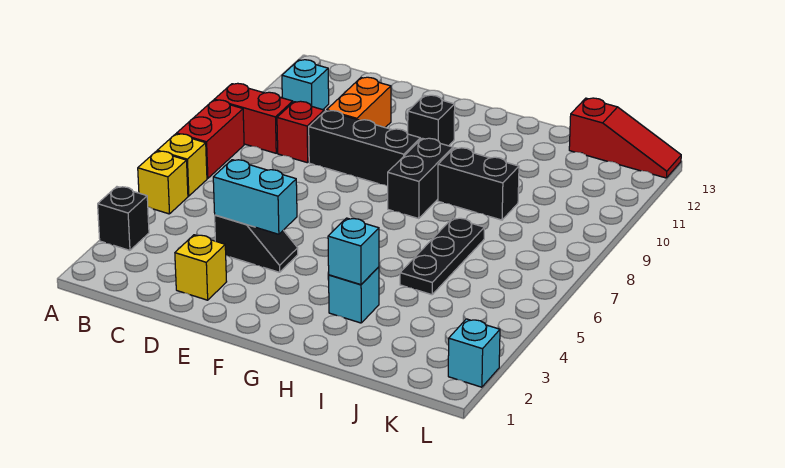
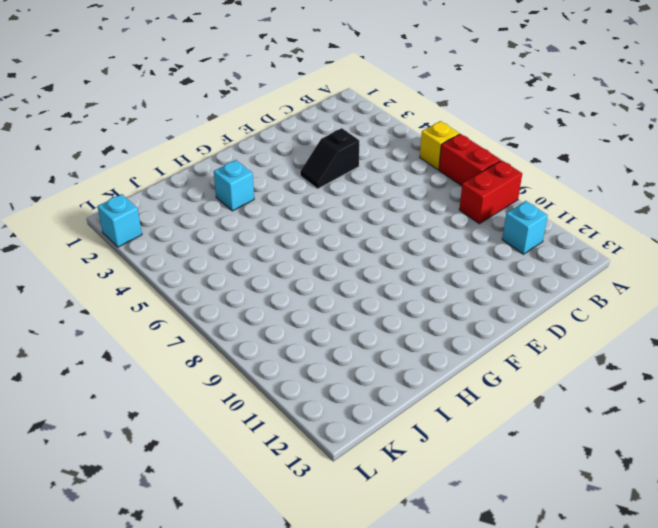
none -> black brick A3 level 1
none -> yellow brick A5 level 1
none -> red brick C9 level 1

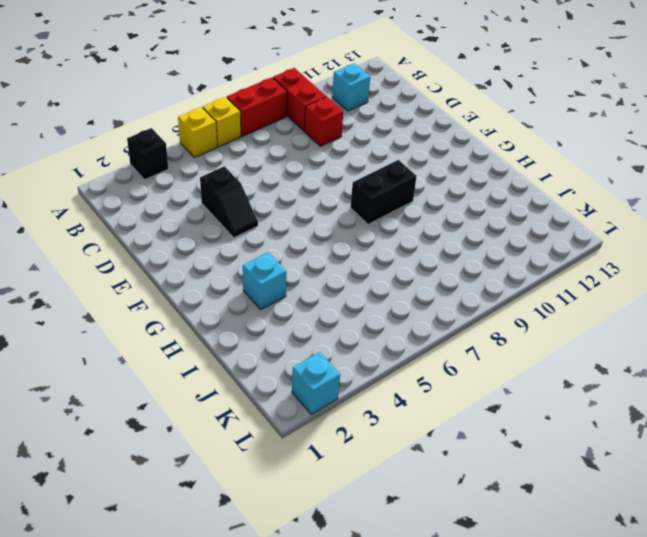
none -> yellow brick D2 level 1
none -> black brick D9:F9 level 1
none -> orange brick D10:D11 level 1

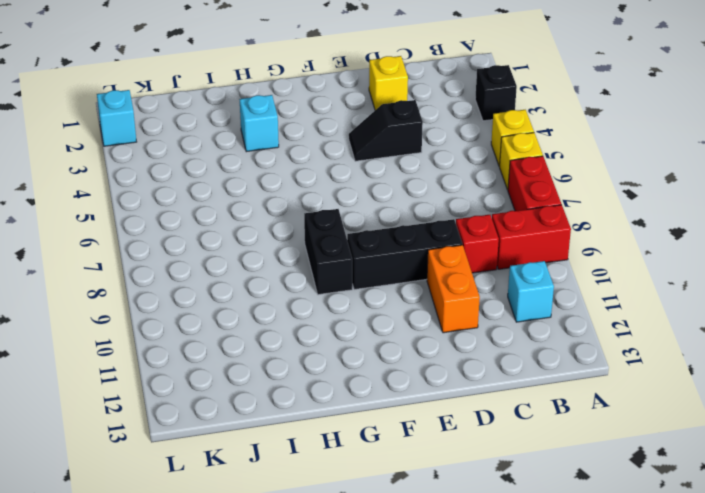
none -> black brick F11 level 1
none -> black brick H9:I9 level 1
none -> black plate I5:I7 level 1

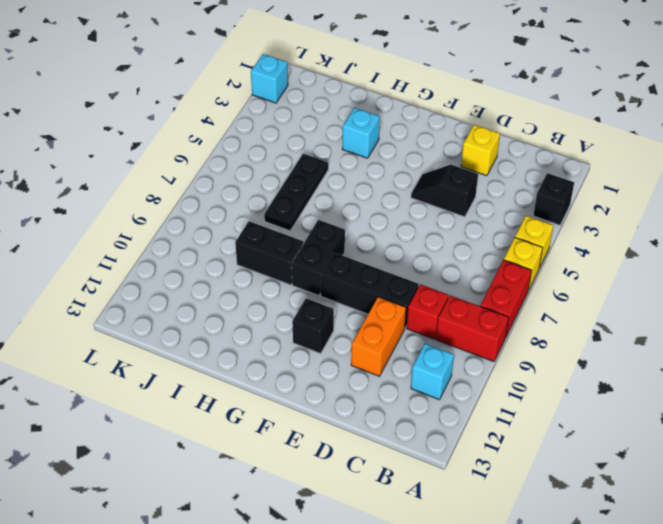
none -> red slope J13:L13 level 1 top J
none -> cyan brick D4:E4 level 2
none -> cyan brick H3 level 2

